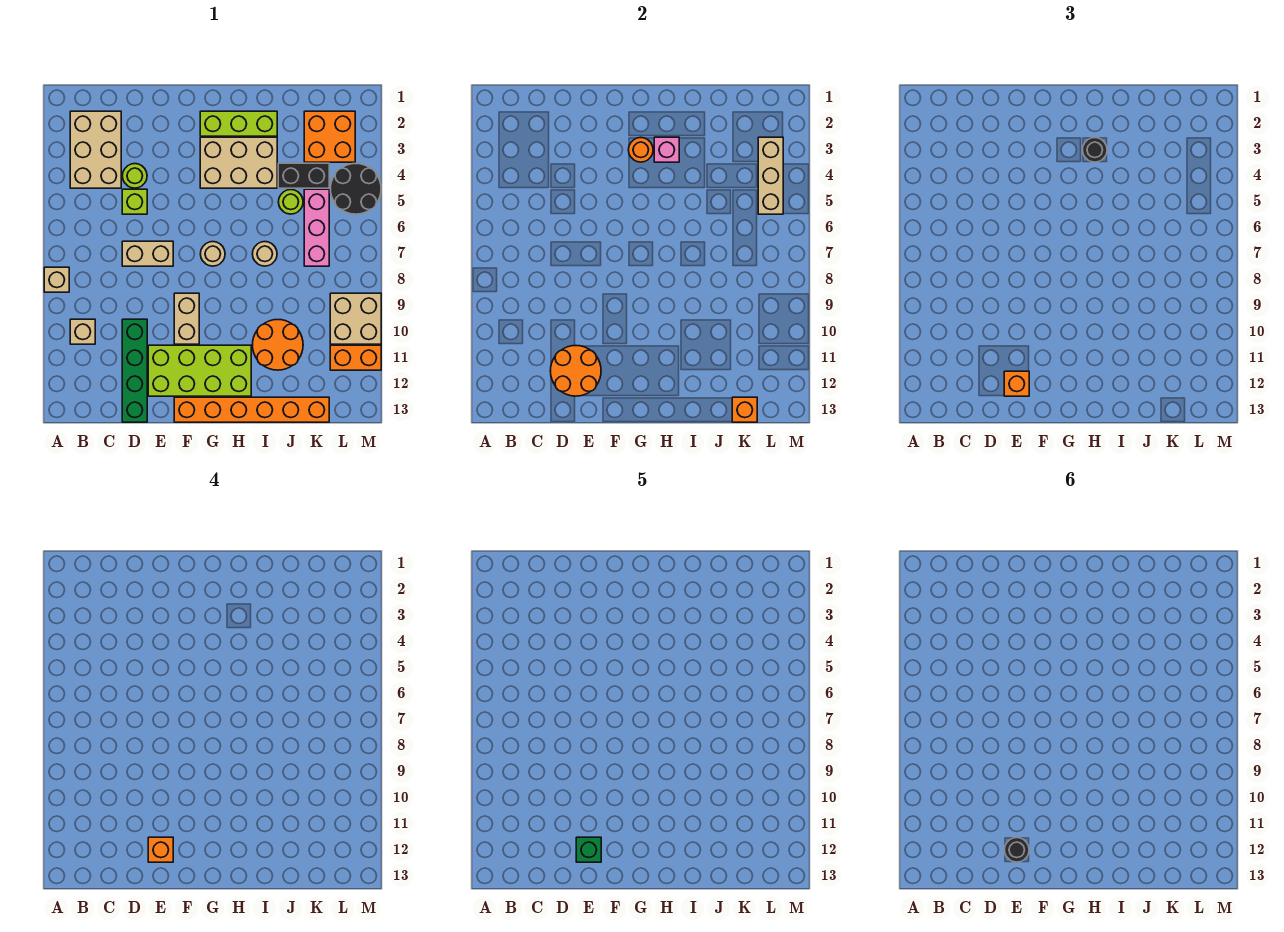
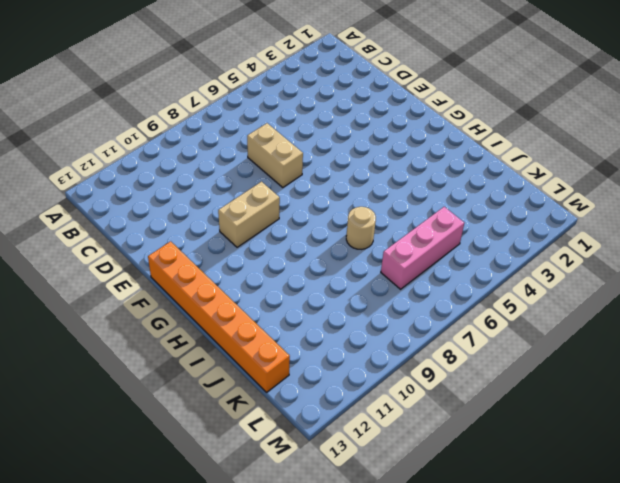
none -> tan brick A8 level 1
none -> tan brick B2:C4 level 1
none -> tan brick B10 level 1
none -> lime round brick D4 level 1

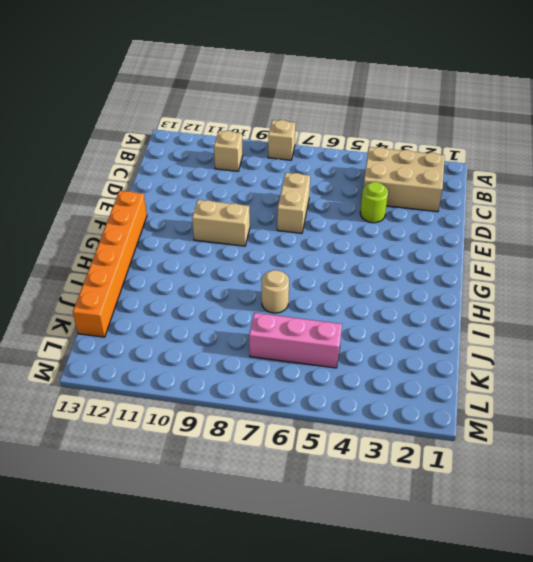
none -> lime brick D5 level 1
none -> green brick D10:D13 level 1
none -> lime brick E11:H12 level 1
none -> lime brick G2:I2 level 1

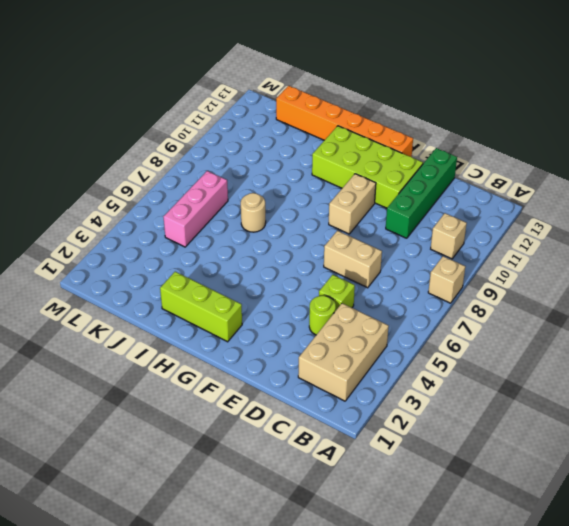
none -> tan brick G3:I4 level 1
none -> tan round brick G7 level 1
none -> orange round brick I10:J11 level 1
none -> black brick J4:K4 level 1

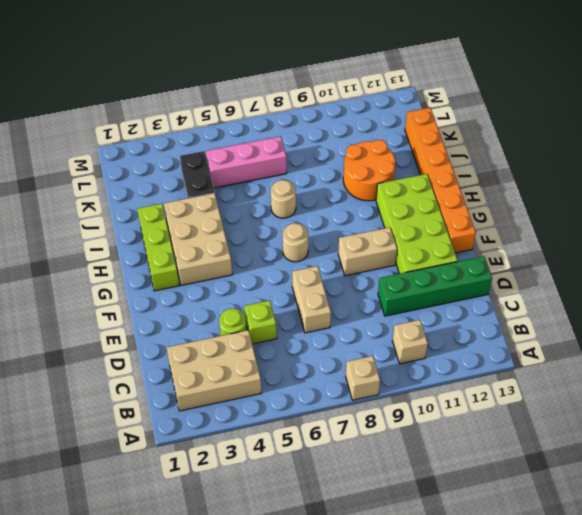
none -> lime round brick J5 level 1
none -> orange brick K2:L3 level 1
none -> black round brick L4:M5 level 1
none -> tan brick L9:M10 level 1

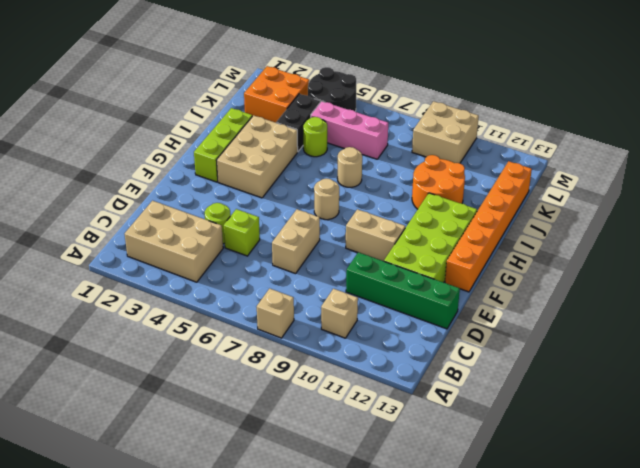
none -> orange brick L11:M11 level 1
none -> orange round brick D11:E12 level 2
none -> orange round brick G3 level 2
none -> pink brick H3 level 2

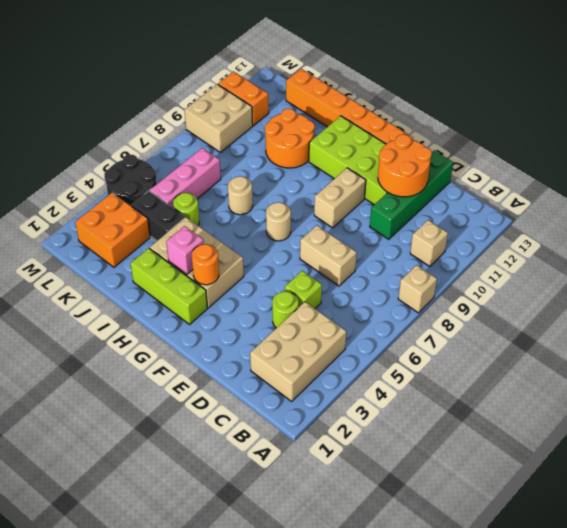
none -> orange brick K13 level 2
none -> tan brick L3:L5 level 2
none -> orange brick E12 level 3
none -> black round brick H3 level 3

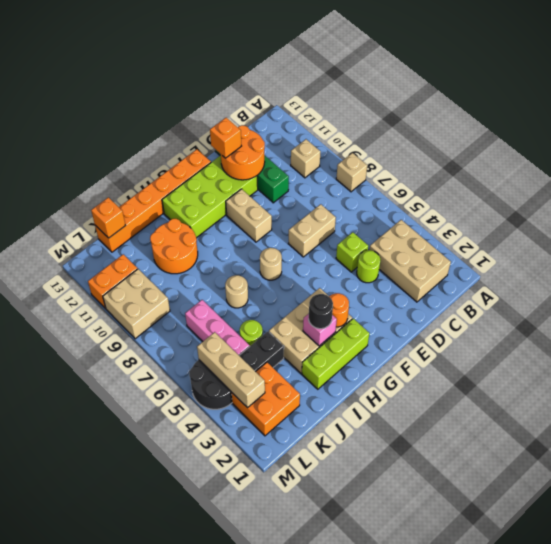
none -> orange brick E12 level 4
none -> green brick E12 level 5
none -> black round brick E12 level 6

